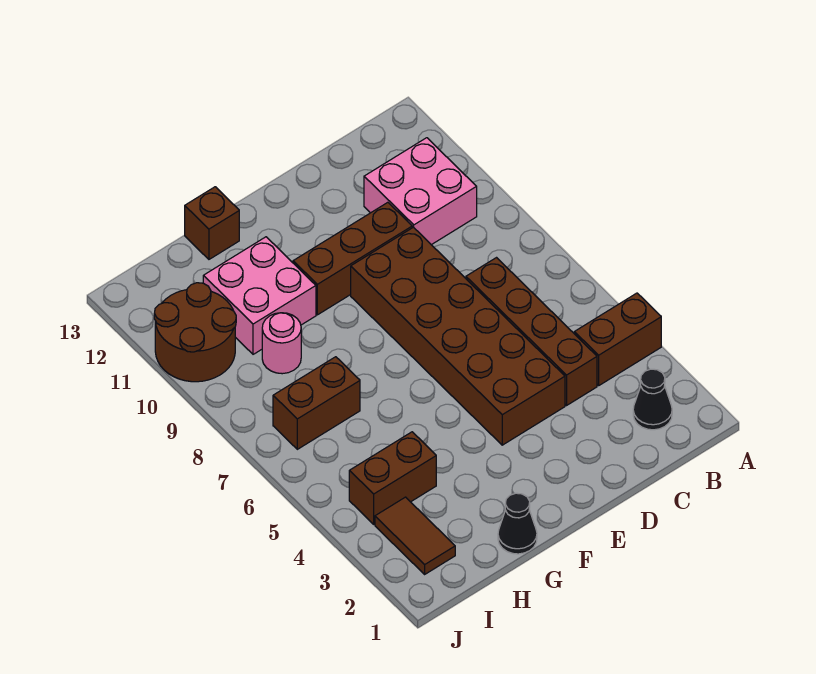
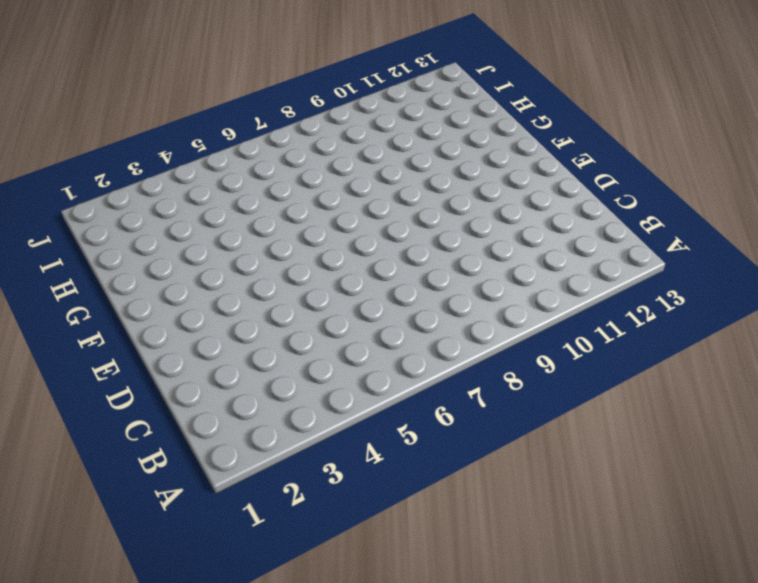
none -> brown brick A4:B4 level 1
none -> black cone B2 level 1
none -> pink brick B10:C11 level 1

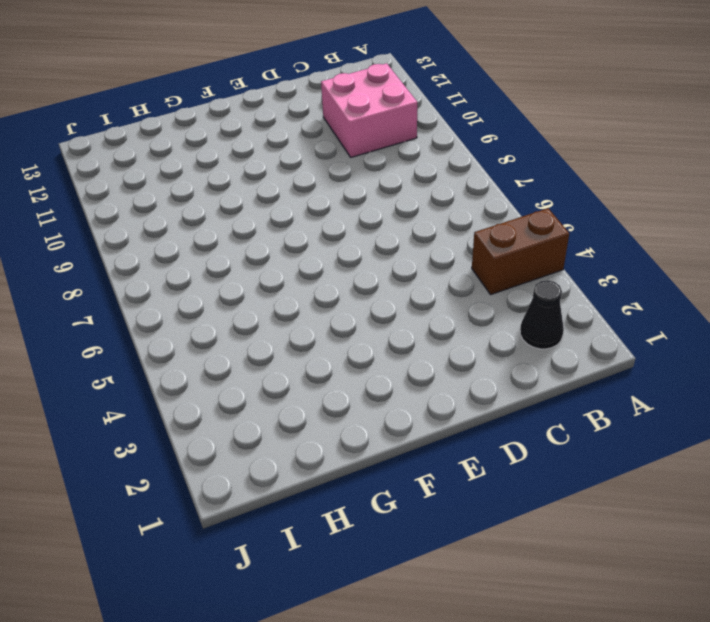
none -> brown brick C4:C7 level 1
none -> brown brick D4:E9 level 1
none -> brown brick D10:F10 level 1

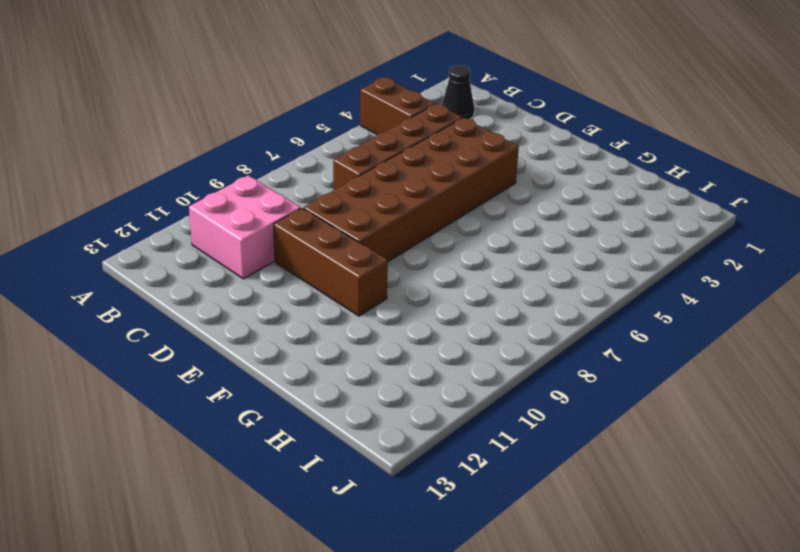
none -> black cone G1 level 1
none -> pink brick G10:H11 level 1
none -> brown brick G13 level 1

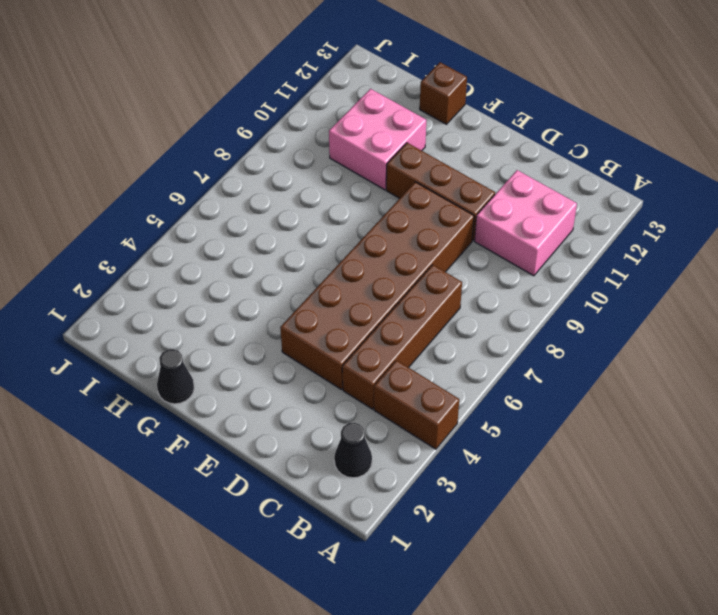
none -> brown brick H4:I4 level 1
none -> brown brick H7:I7 level 1
none -> pink round brick H9 level 1

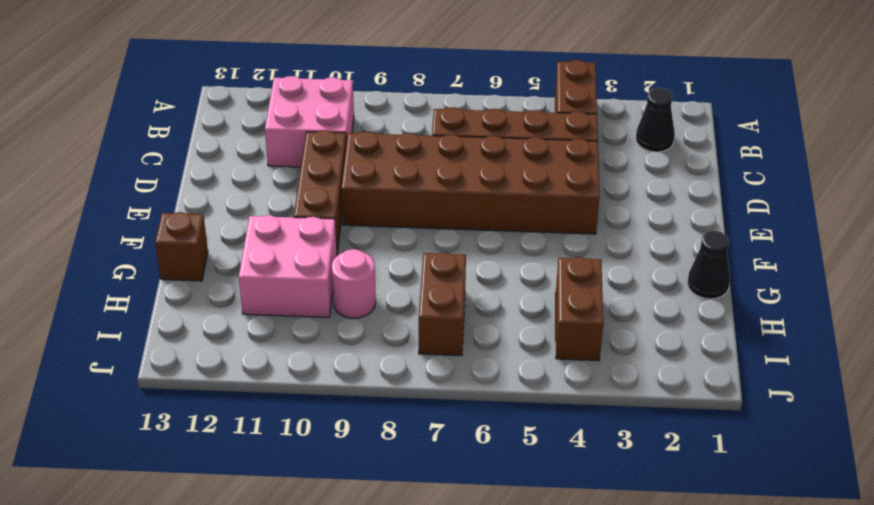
none -> brown tile I2:I3 level 1
none -> brown round brick I10:J11 level 1

